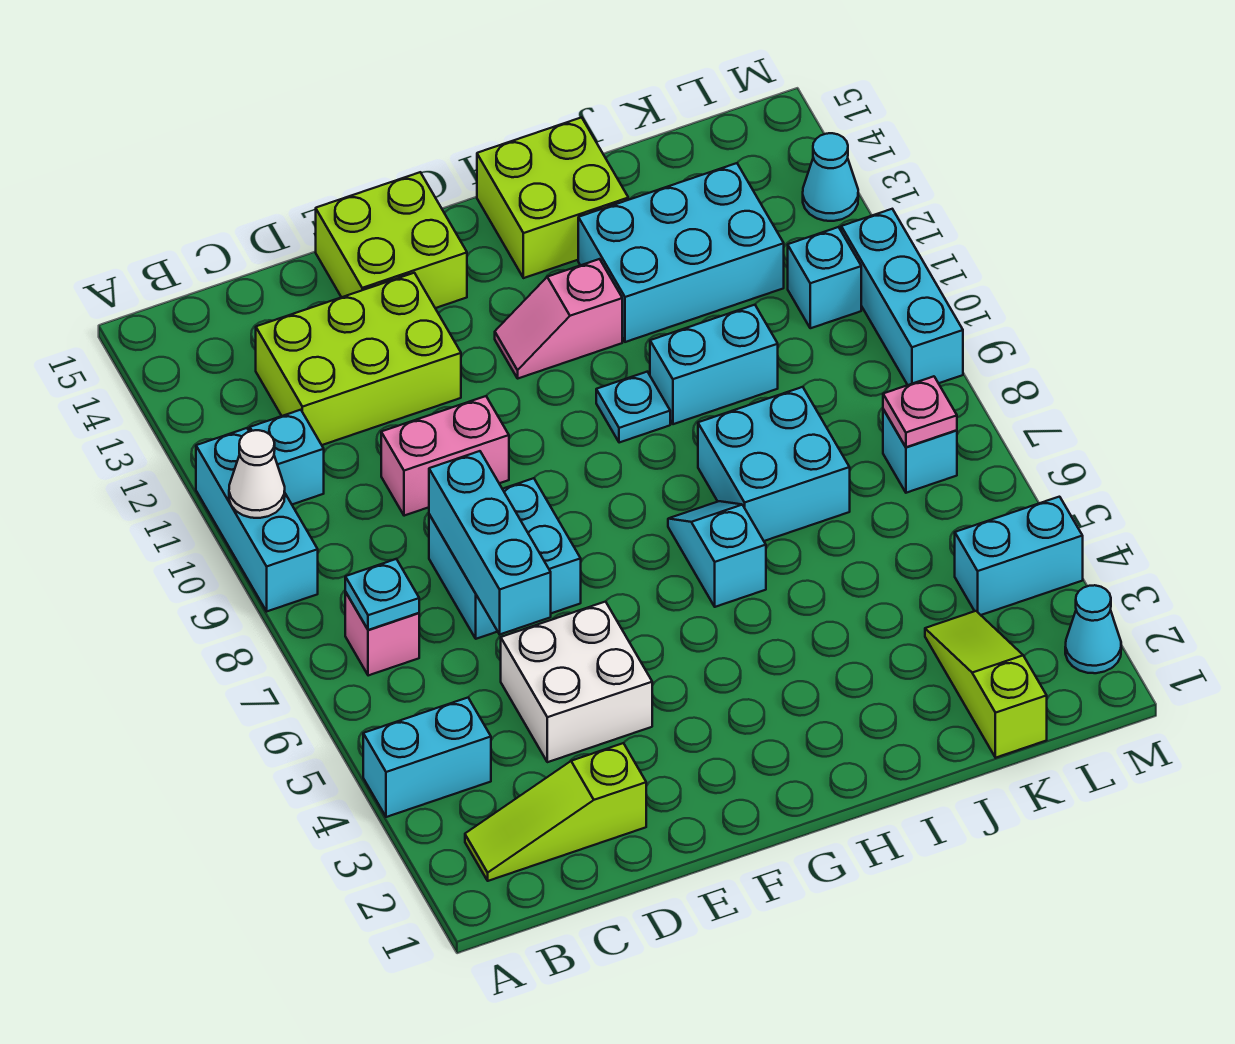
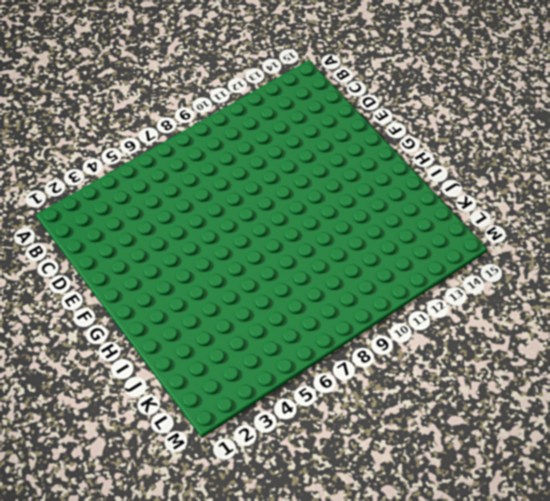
none -> cyan brick A4:B4 level 1
none -> cyan brick A9:A11 level 1
none -> lime slope B2:D2 level 1 top D

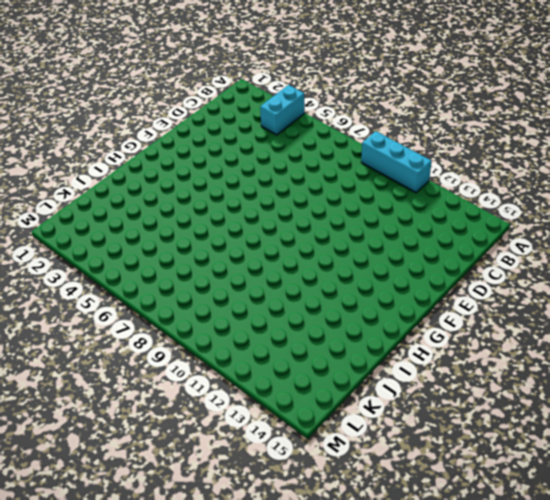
none -> lime slope B2:D2 level 1 top D
none -> pink brick B7 level 1
none -> cyan brick B11 level 1

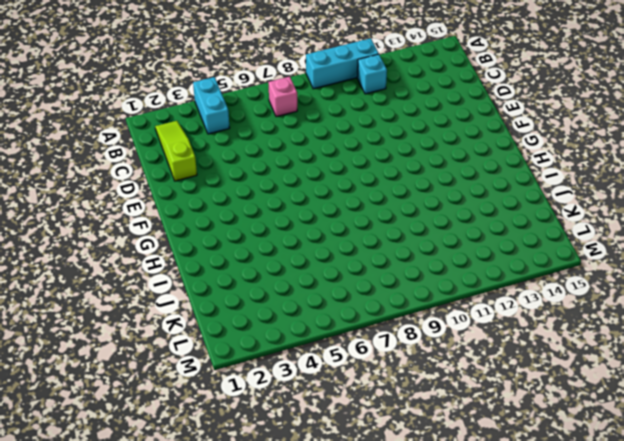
none -> lime brick C12:E13 level 1
none -> white brick D4:E5 level 1
none -> cyan brick D7:E8 level 1

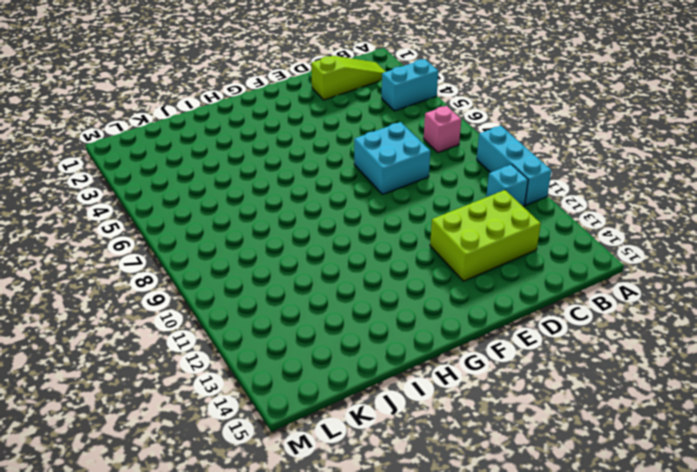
none -> white brick D4:E5 level 1
none -> pink brick D10:E10 level 1
none -> lime brick E14:F15 level 1

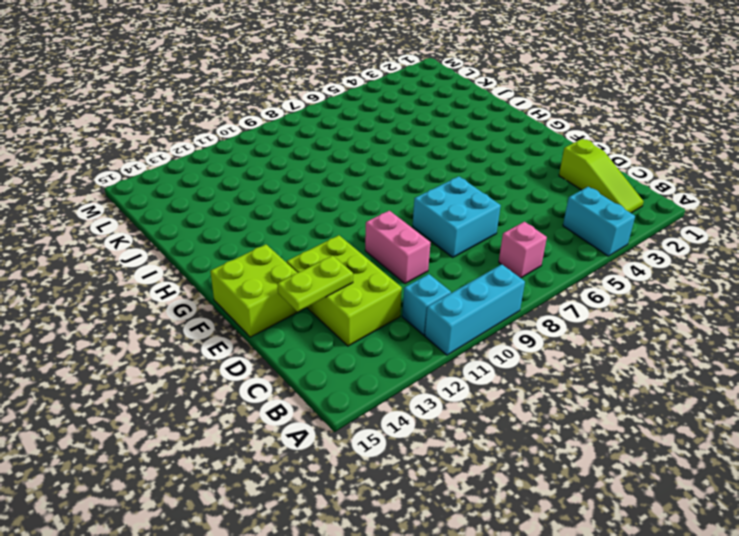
lime plate D13:D14 level 2 -> none
none -> white brick D4:E5 level 1
none -> pink slope G12:H12 level 1 top H
none -> cyan slope H6:H7 level 1 top 6

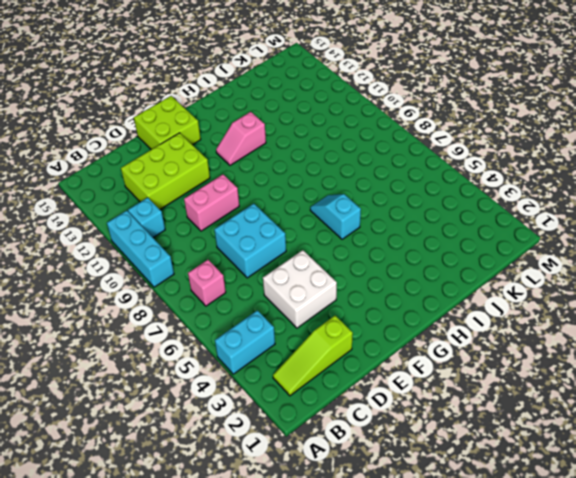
none -> cyan plate H10 level 1
none -> lime brick H14:I15 level 1
none -> cyan brick I7:J8 level 1

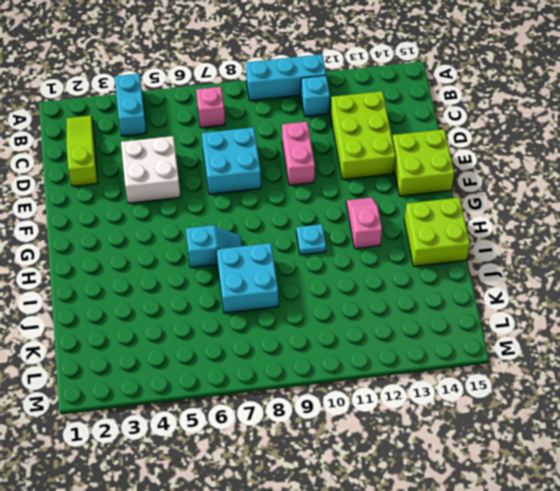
none -> cyan brick I10:J10 level 1
none -> cyan brick I12:K13 level 1
none -> lime slope K1:K3 level 1 top 1

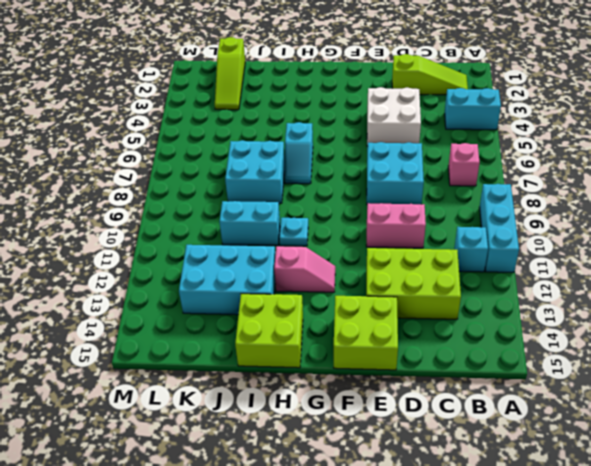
none -> cyan brick L4:M4 level 1
none -> cyan brick L7 level 1
none -> cyan brick L11 level 1

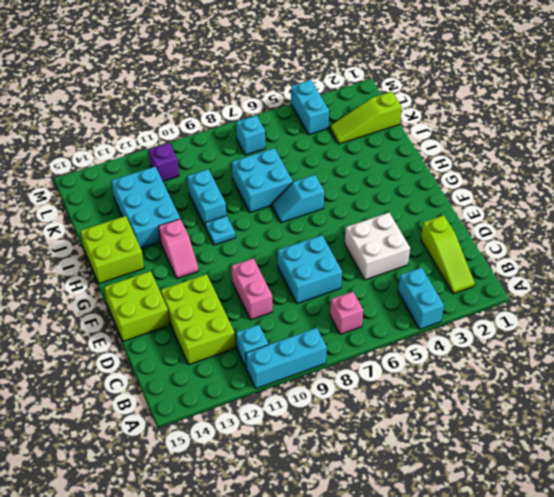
purple brick L11 level 1 -> cyan brick L11 level 1
none -> cyan cone M2 level 1
none -> cyan brick M9:M11 level 1
none -> cyan cone M13 level 1

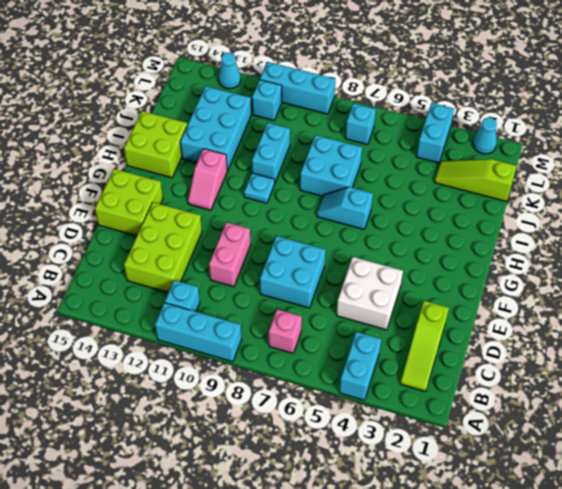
none -> white cone A10 level 2
none -> cyan plate B7 level 2
none -> cyan brick D6:D8 level 2

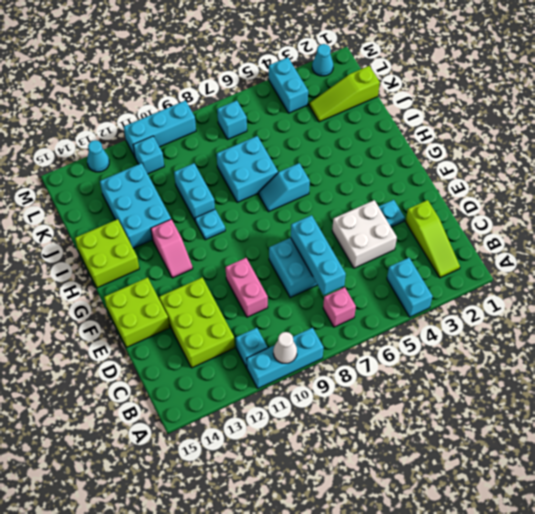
cyan brick C7:E7 level 2 -> cyan brick D6:D8 level 2
cyan plate E3 level 1 -> cyan plate B7 level 2
none -> pink plate L7 level 2

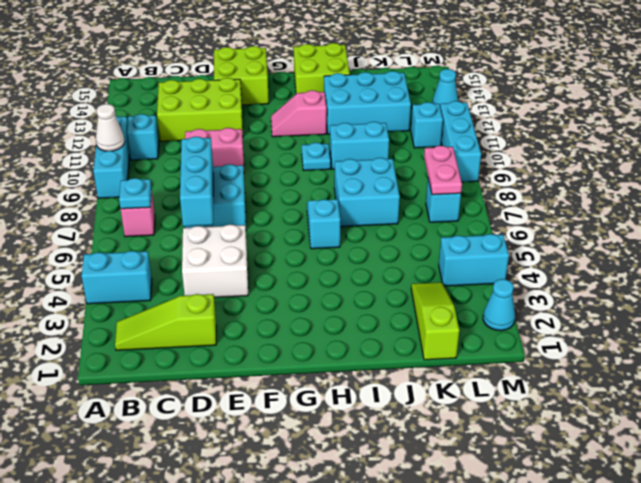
pink plate L7:L8 level 2 -> pink plate L7 level 2

